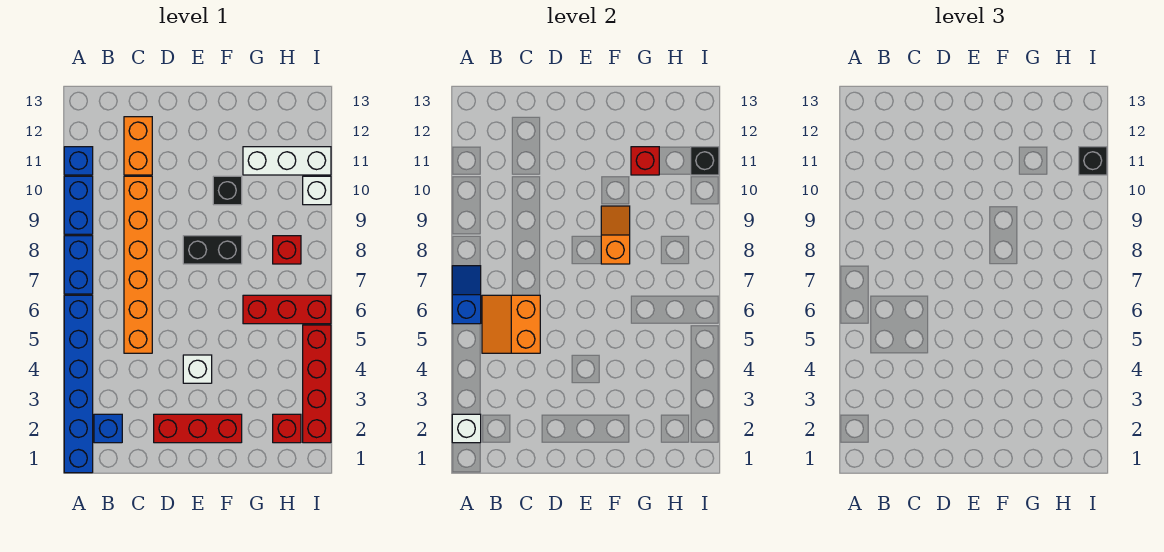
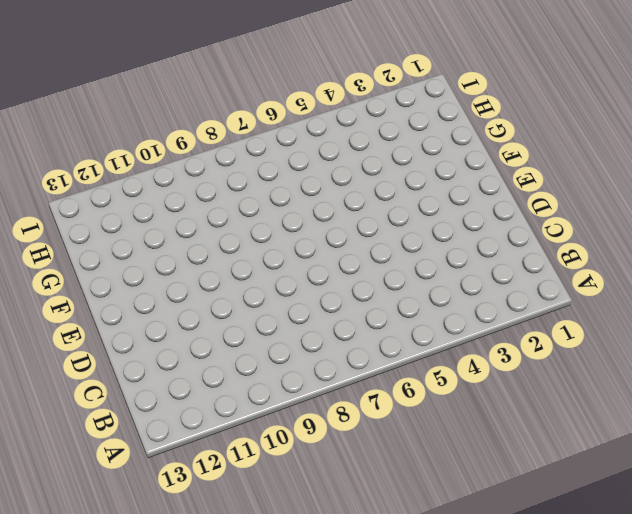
none -> blue brick A1:A6 level 1
none -> blue brick A7:A8 level 1
none -> blue brick A9:A10 level 1

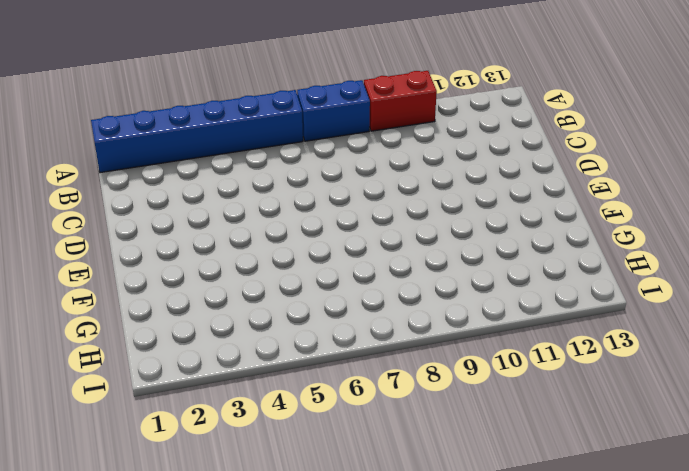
red brick A9:A10 level 1 -> blue brick A9:A10 level 1
none -> blue brick A11 level 1
none -> blue brick B2 level 1
none -> orange brick C5:C10 level 1

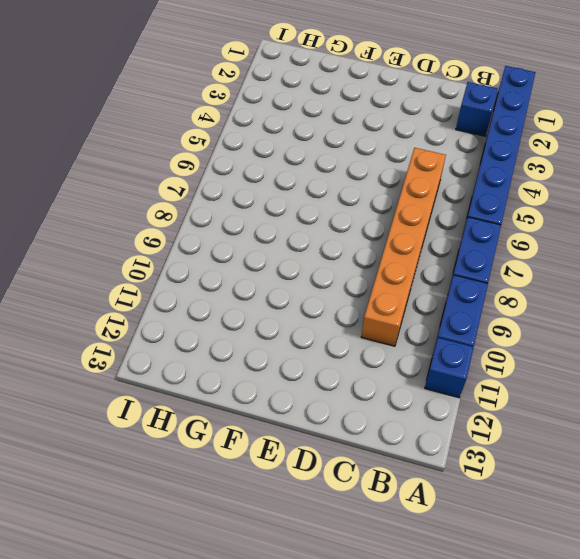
none -> orange brick C11:C12 level 1
none -> red brick D2:F2 level 1
none -> white brick E4 level 1

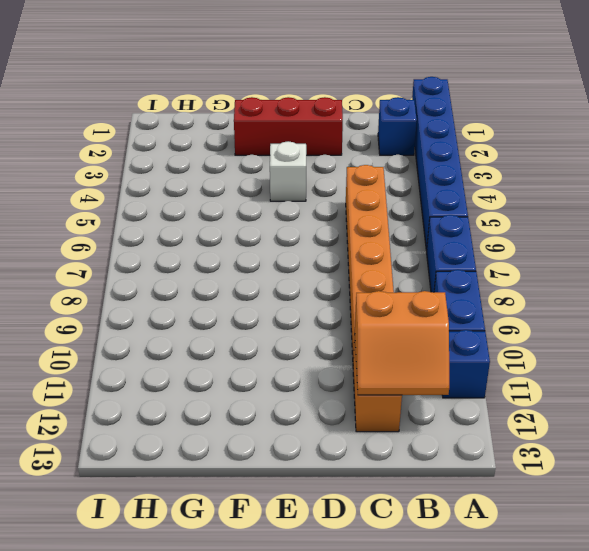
orange slope B11:C12 level 2 top 11 -> orange slope B5:C6 level 2 top C
none -> black brick E8:F8 level 1
none -> black brick F10 level 1
none -> red brick G6:I6 level 1

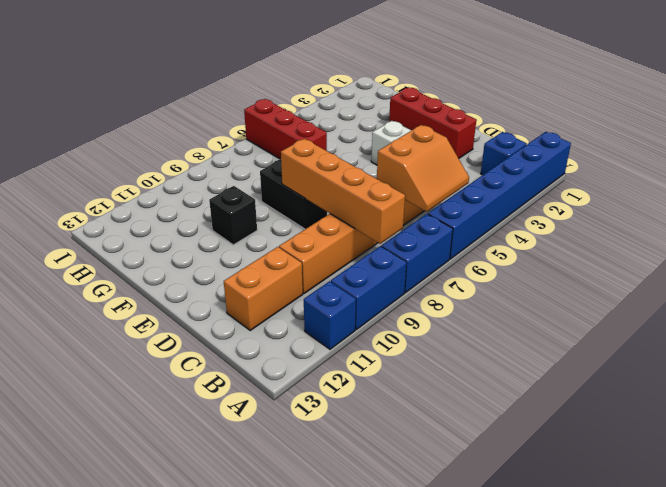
orange brick B8:E8 level 2 -> none
none -> white brick G11:I11 level 1
none -> red brick H2 level 1
none -> red brick H8 level 1

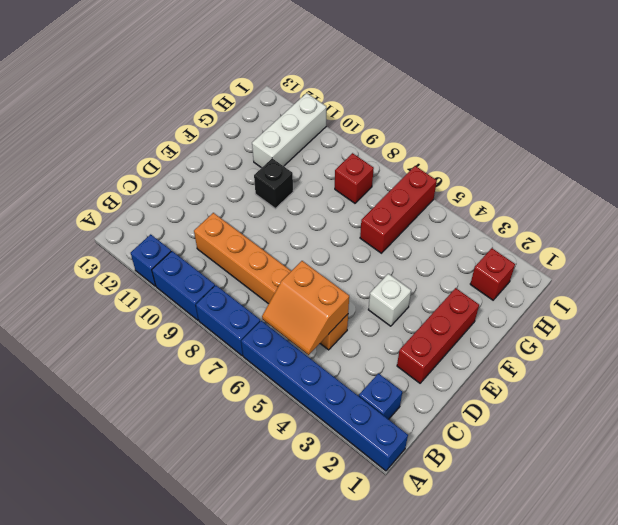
none -> orange brick C11:C12 level 1
none -> black brick E8:F8 level 1
none -> red brick I2:I5 level 1

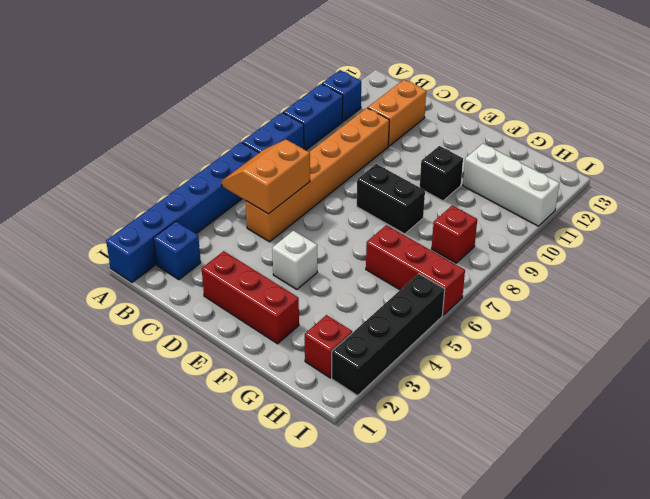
black brick I2:I5 level 1 -> red brick I2:I5 level 1
none -> white brick I10 level 1
none -> white brick A2 level 2
none -> blue slope A6:A7 level 2 top 6

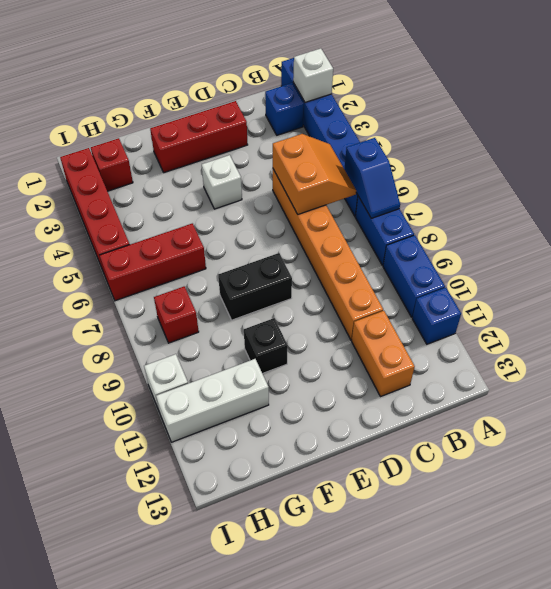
none -> orange slope F8:F9 level 2 top 8
none -> red brick G11 level 2
none -> black brick I11 level 2

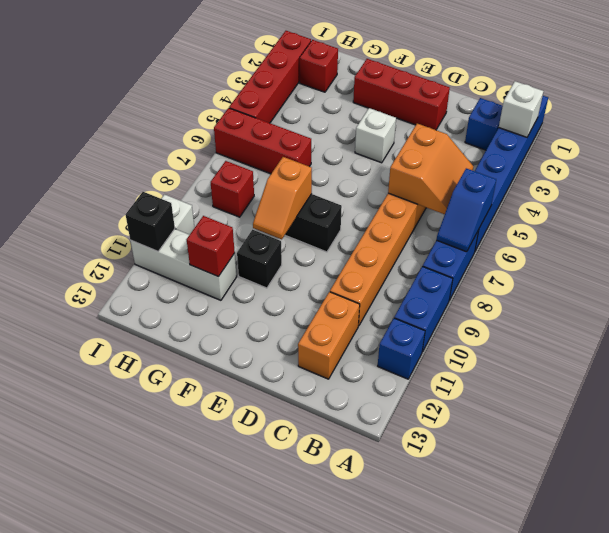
none -> black brick I11 level 3

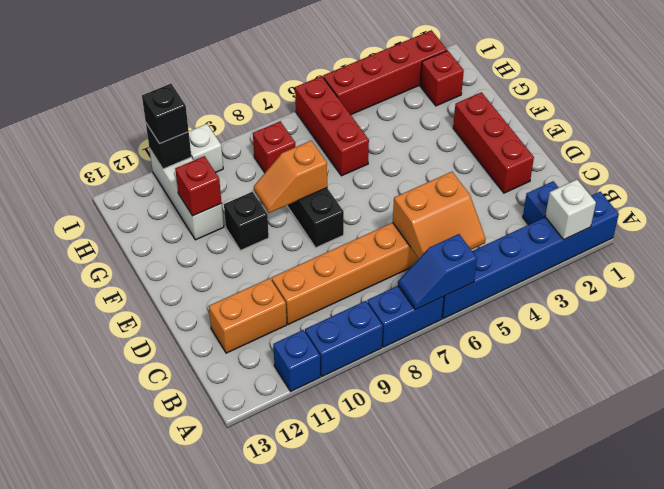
none -> white brick E4 level 1

